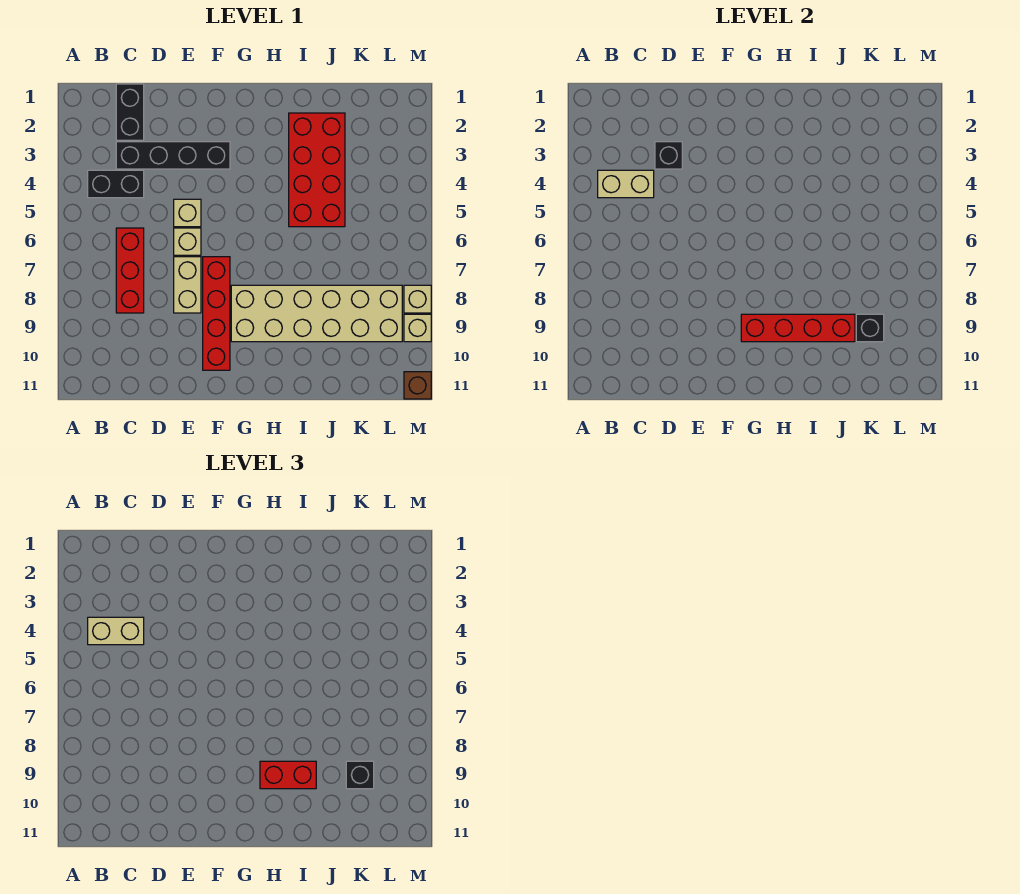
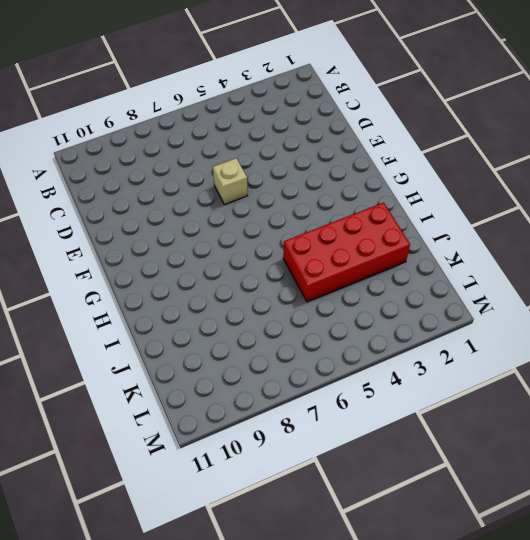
none -> black brick B4:C4 level 1
none -> black brick C1:C2 level 1
none -> black brick C3:F3 level 1

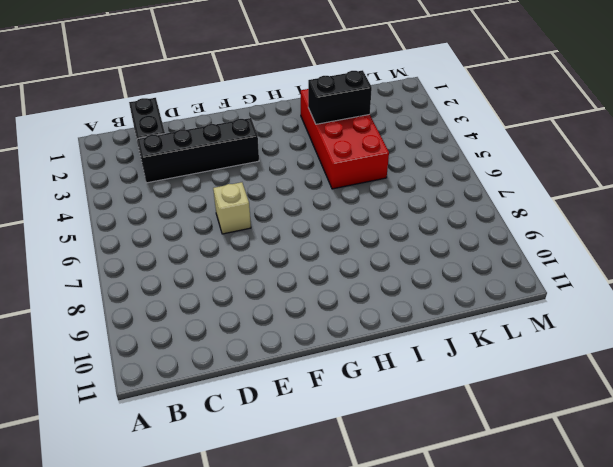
black brick I3:J3 level 2 -> black brick B4:C4 level 1
none -> red brick C6:C8 level 1
none -> tan brick E5 level 1
none -> tan brick E7:E8 level 1

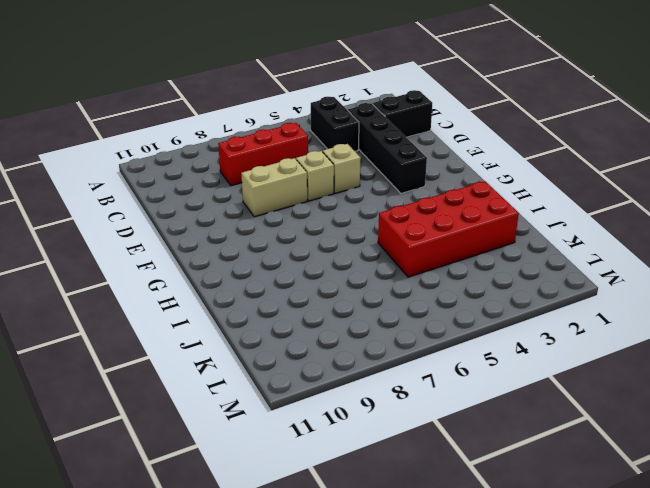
none -> red brick F7:F10 level 1
none -> tan brick G8:L9 level 1
none -> tan brick M8 level 1

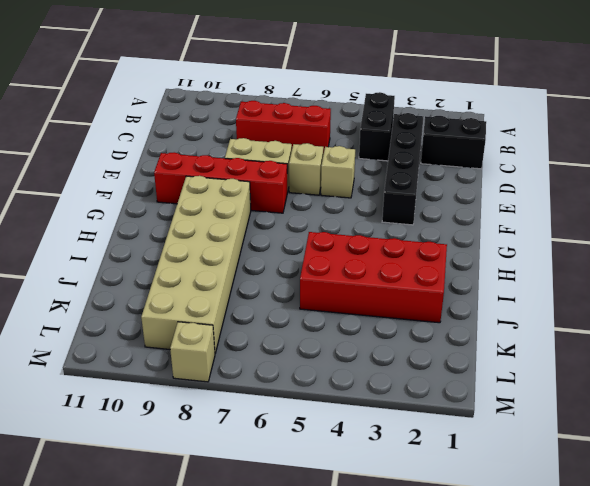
none -> tan brick M9 level 1
none -> brown brick M11 level 1
none -> tan brick B4:C4 level 2

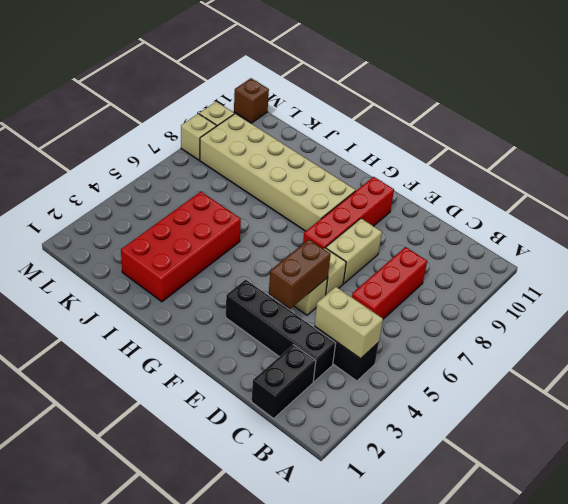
brown brick E4:E5 level 2 -> none
none -> black brick D3 level 2
none -> red brick G9:J9 level 2
none -> black brick K9 level 2

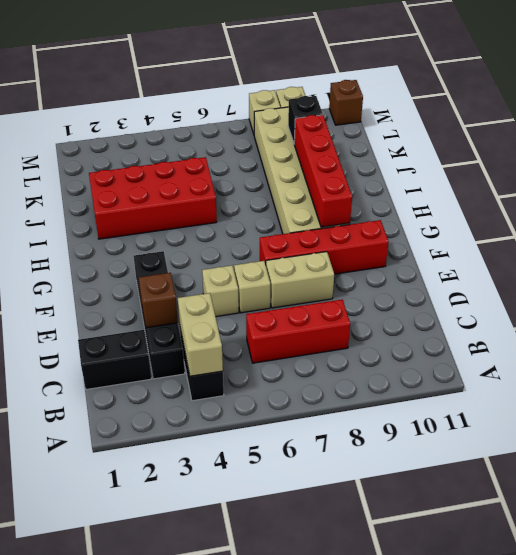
brown brick D3 level 2 -> black brick D3 level 2
none -> tan brick B4:C4 level 3
none -> red brick H9:I9 level 3
none -> black brick K9 level 3

